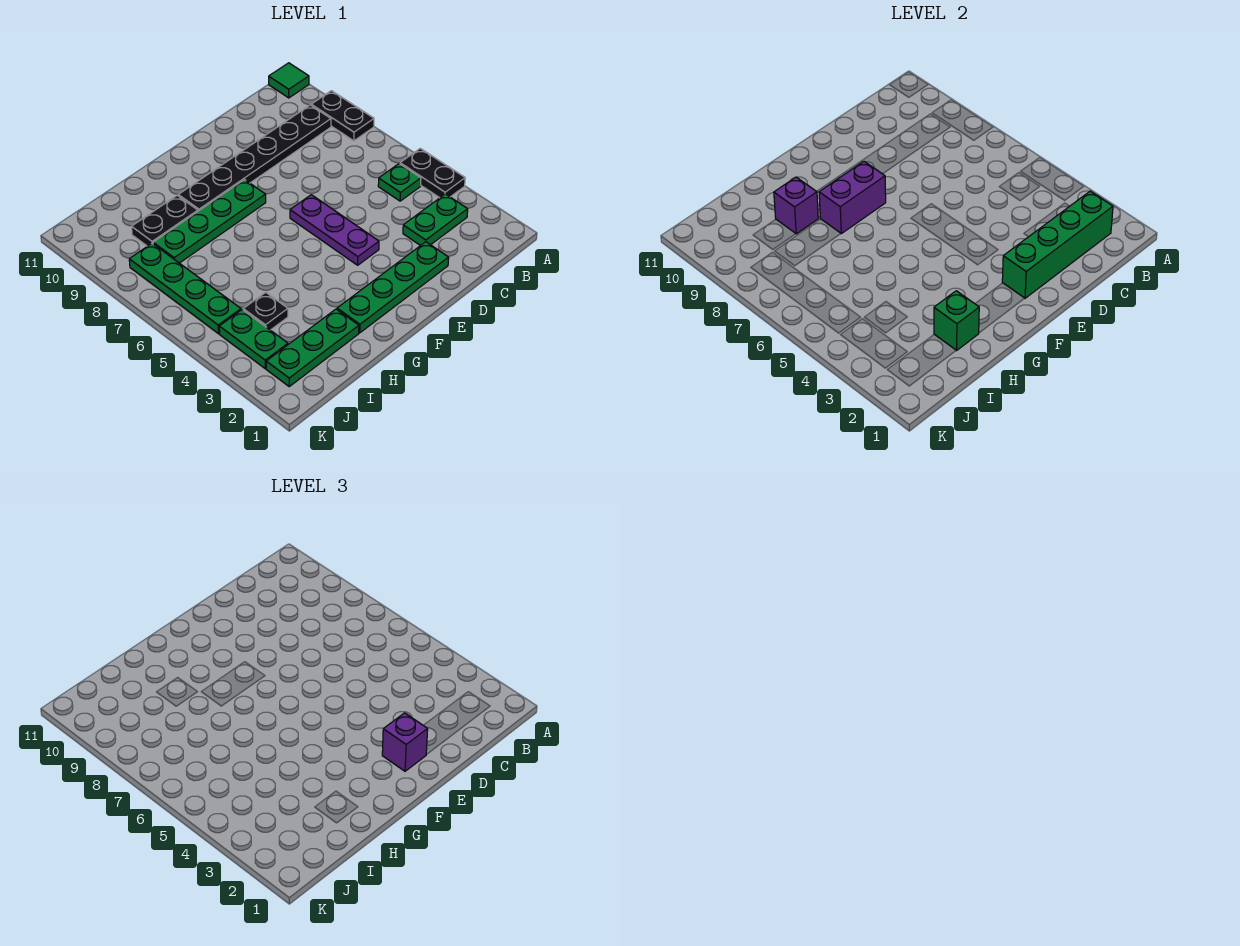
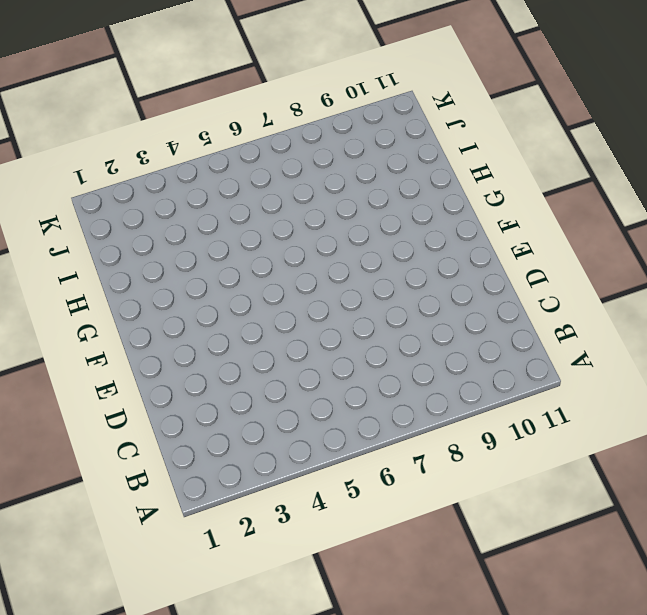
none -> black plate A4:A5 level 1
none -> black plate A8:A9 level 1
none -> green tile A11 level 1

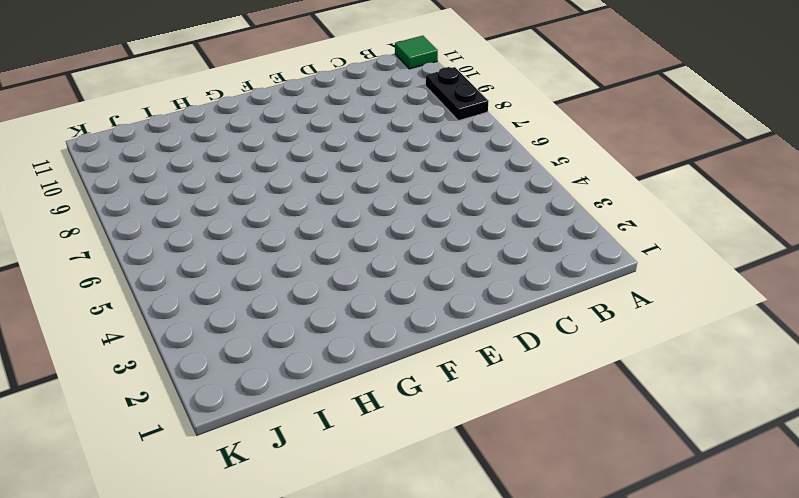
none -> black plate A4:A5 level 1
none -> green plate B3:C3 level 1
none -> green plate B5 level 1

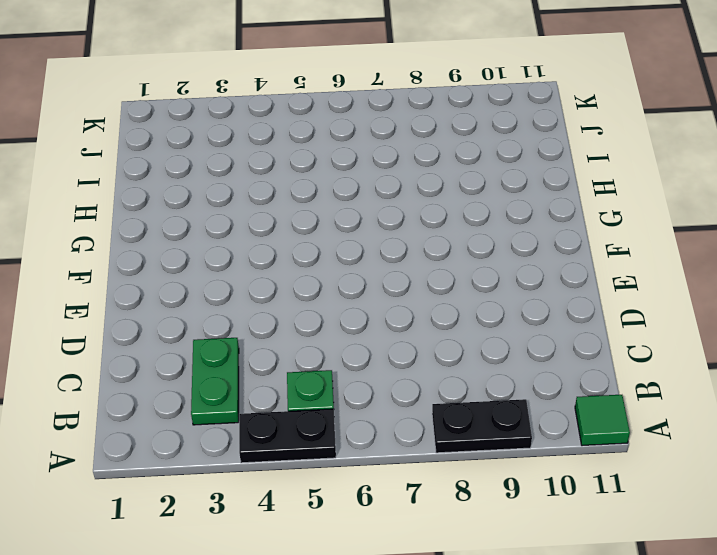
none -> black plate B9:G9 level 1
none -> green plate D2:G2 level 1
none -> purple plate E4:E6 level 1

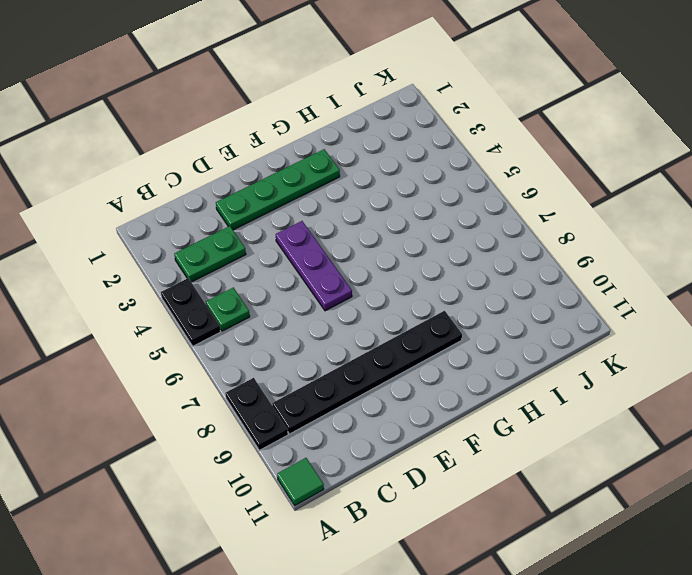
none -> green plate F8:I8 level 1
none -> green plate H2:J2 level 1
none -> black plate H9:I9 level 1

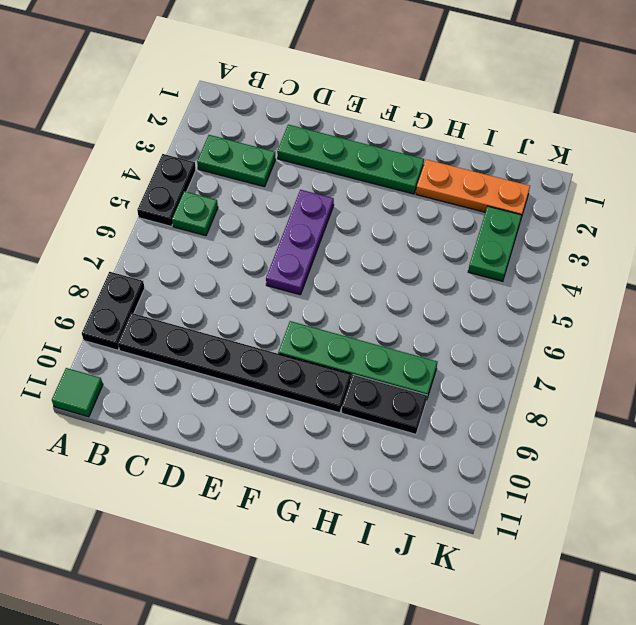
orange plate H2:J2 level 1 -> green plate H2:J2 level 1
none -> black plate I4 level 1
none -> green plate J5:J8 level 1
none -> green brick B2:E2 level 2

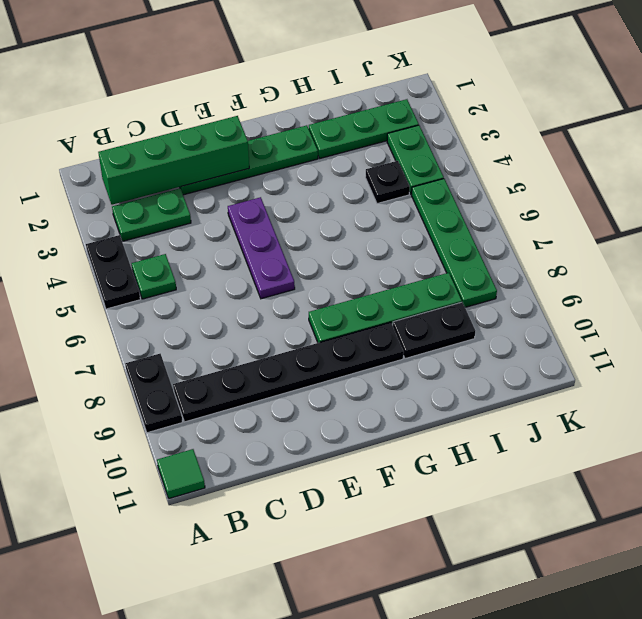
none -> purple brick F8:G8 level 2
none -> green brick H2 level 2
none -> purple brick H9 level 2

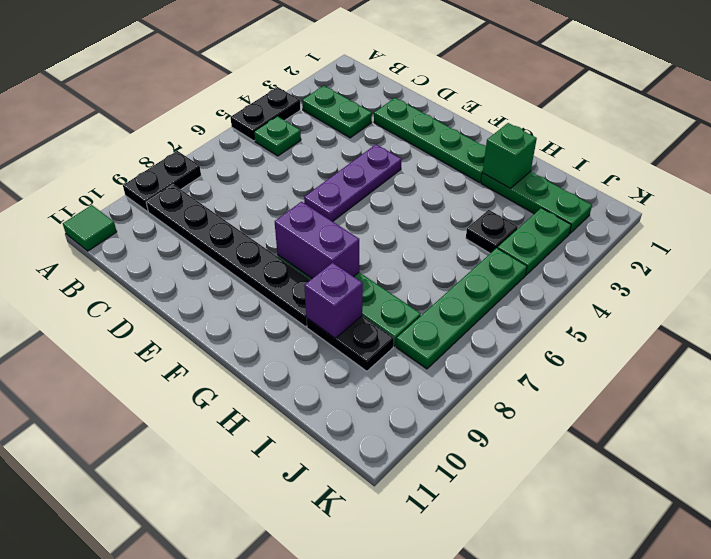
none -> green brick B2:E2 level 2
none -> purple brick E2 level 3

